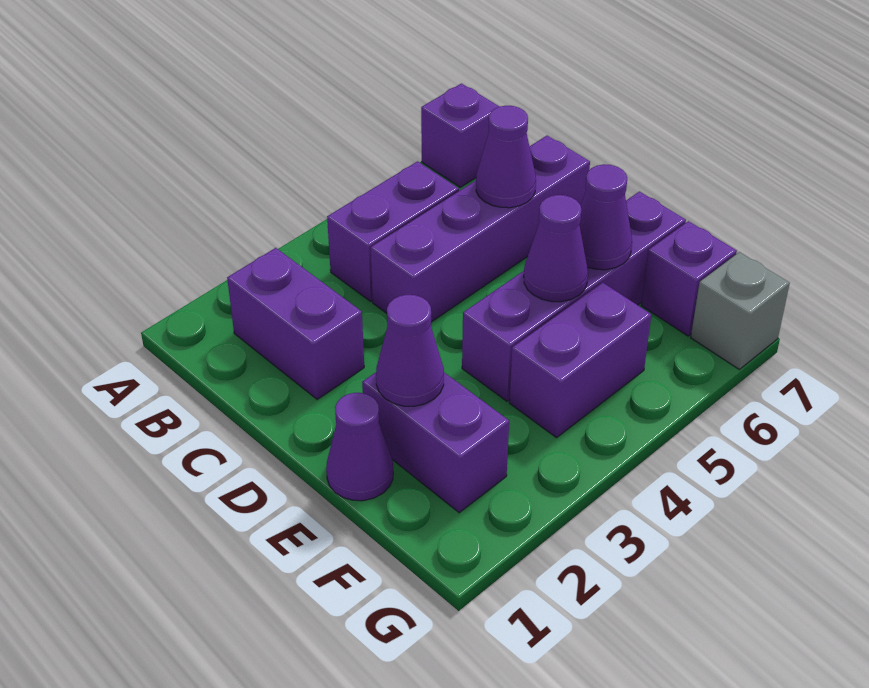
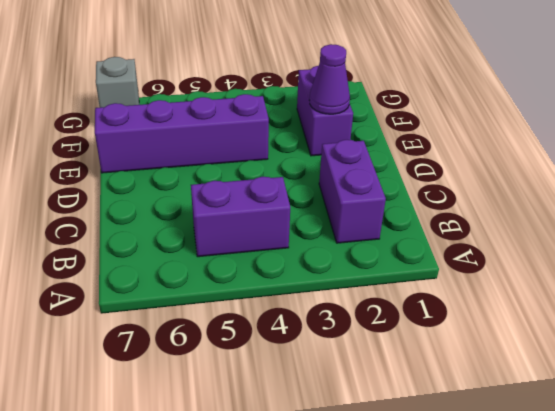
none -> purple brick A7 level 1
none -> purple brick C4:C7 level 1
none -> purple cone E1 level 1

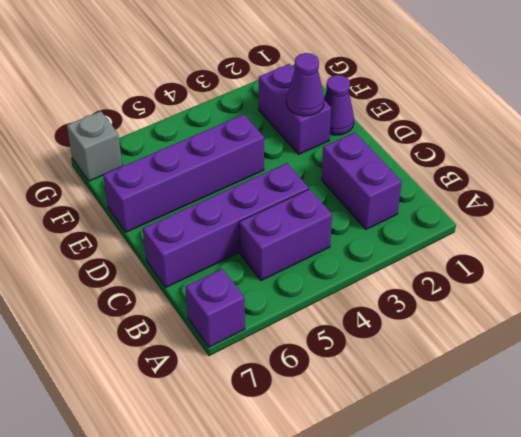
none -> purple brick F4:F5 level 1
none -> purple brick F7 level 1
none -> purple cone C6 level 2

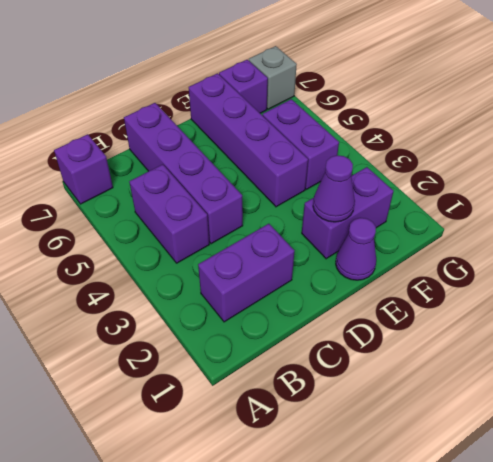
none -> purple cone C6 level 2
none -> purple cone E5 level 2
none -> purple cone E6 level 2

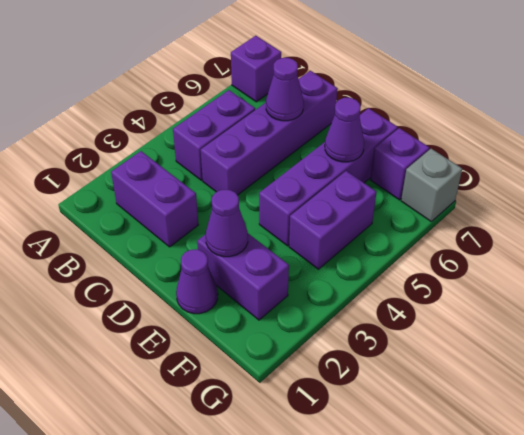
none -> purple cone E5 level 2

